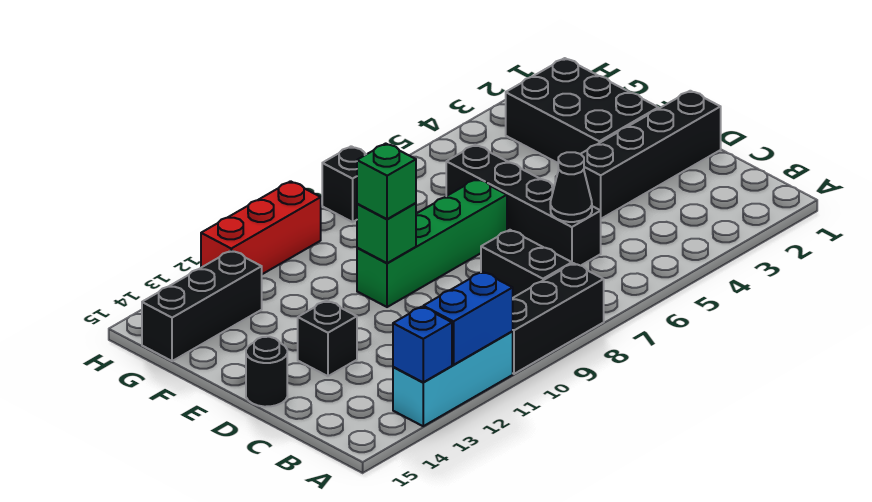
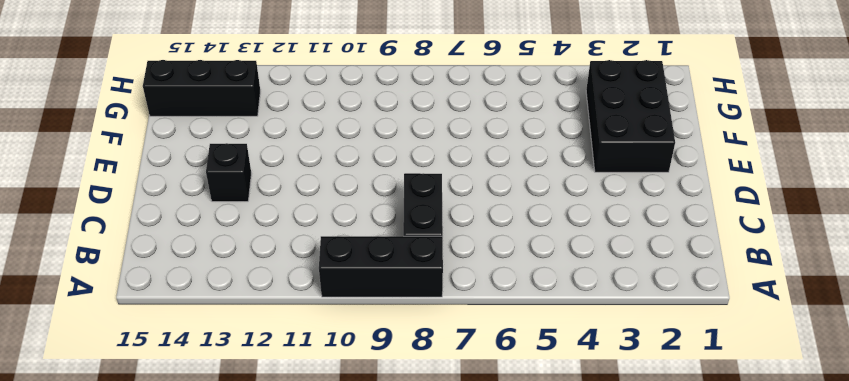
none -> cyan brick A11:A13 level 1
none -> black brick C6:F6 level 1
none -> black brick D1:D4 level 1

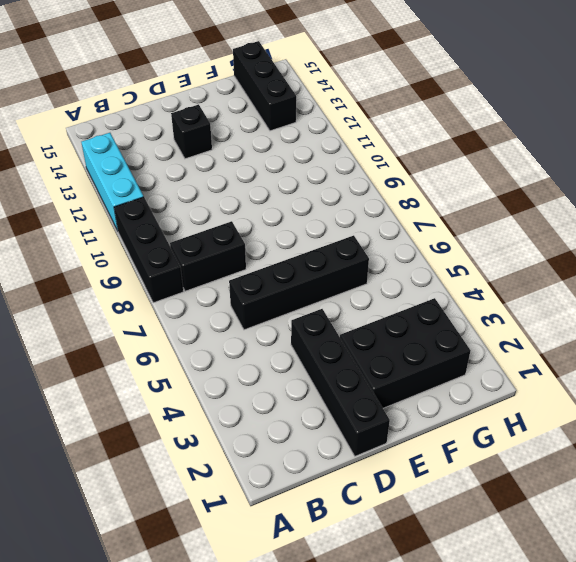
none -> black round brick D15 level 1
none -> green brick E7:E10 level 1
none -> black brick H8 level 1

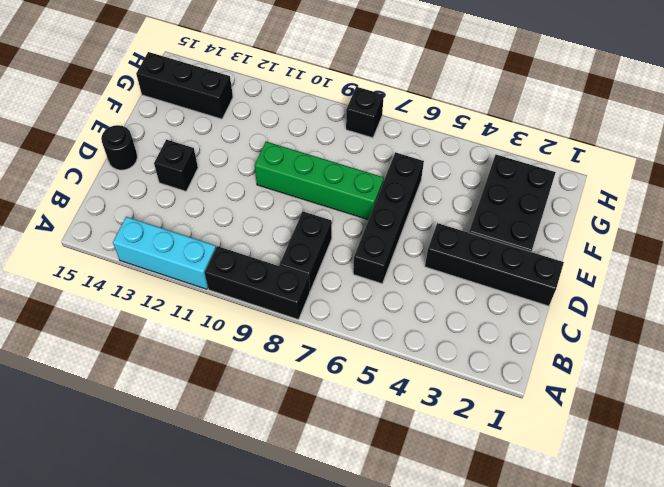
none -> red brick H10:H12 level 1
none -> blue brick A11:A12 level 2
none -> blue brick A13 level 2

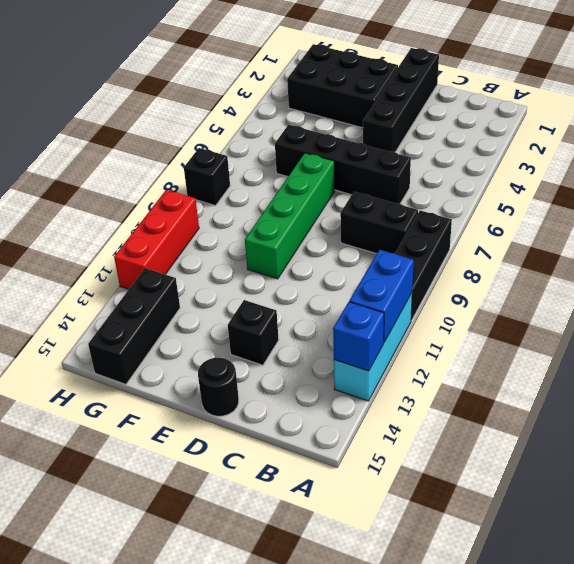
none -> black cone C6 level 2
none -> green brick E10 level 2
none -> green brick E10 level 3

